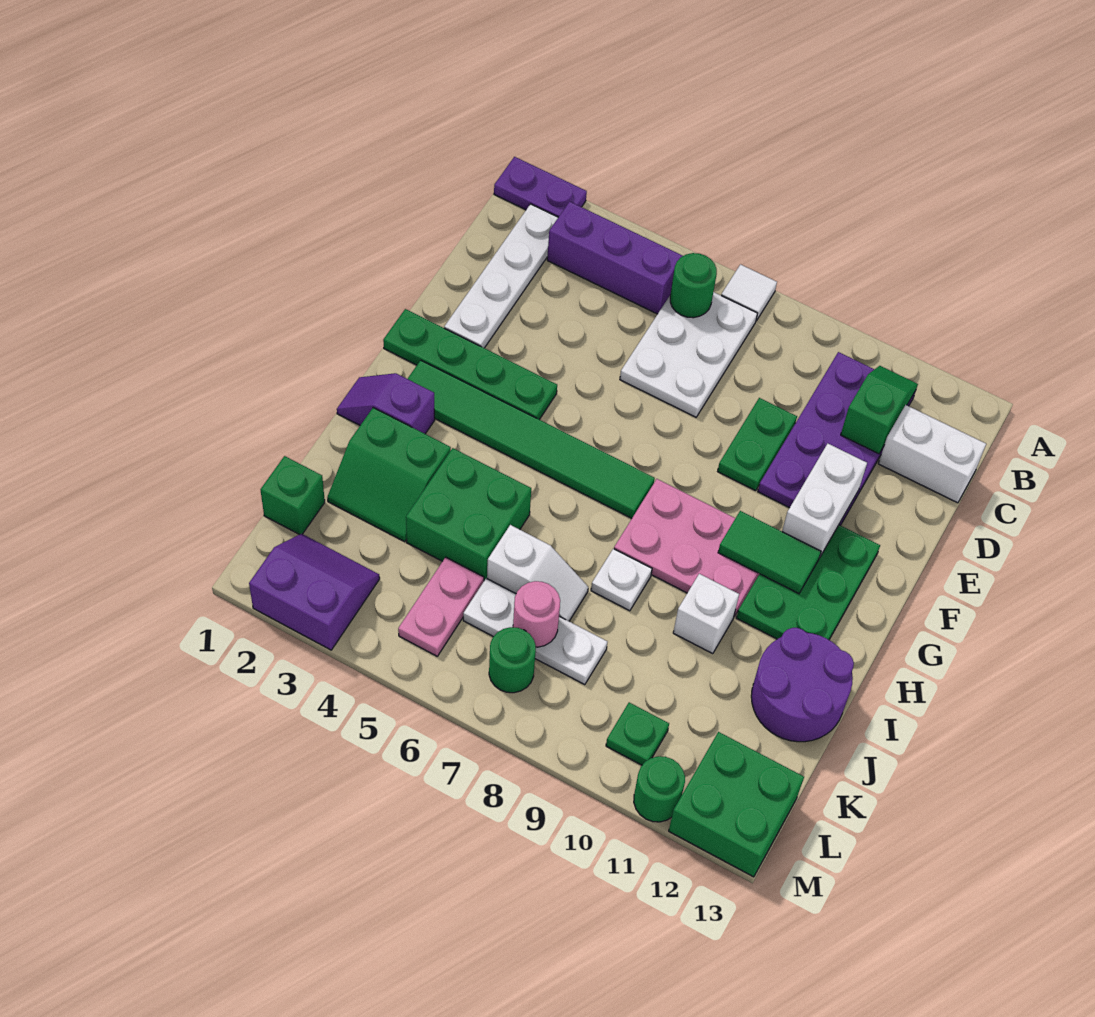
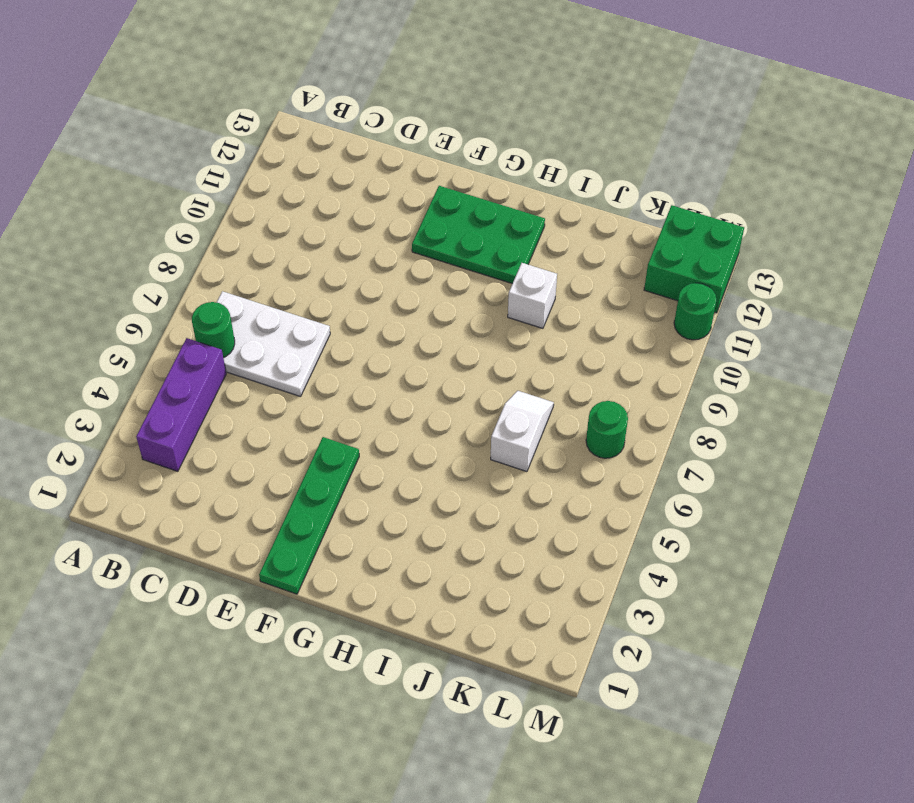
none -> purple plate A1:A2 level 1
none -> white tile A7 level 1
none -> white plate B2:E2 level 1
none -> purple plate B10:E11 level 1

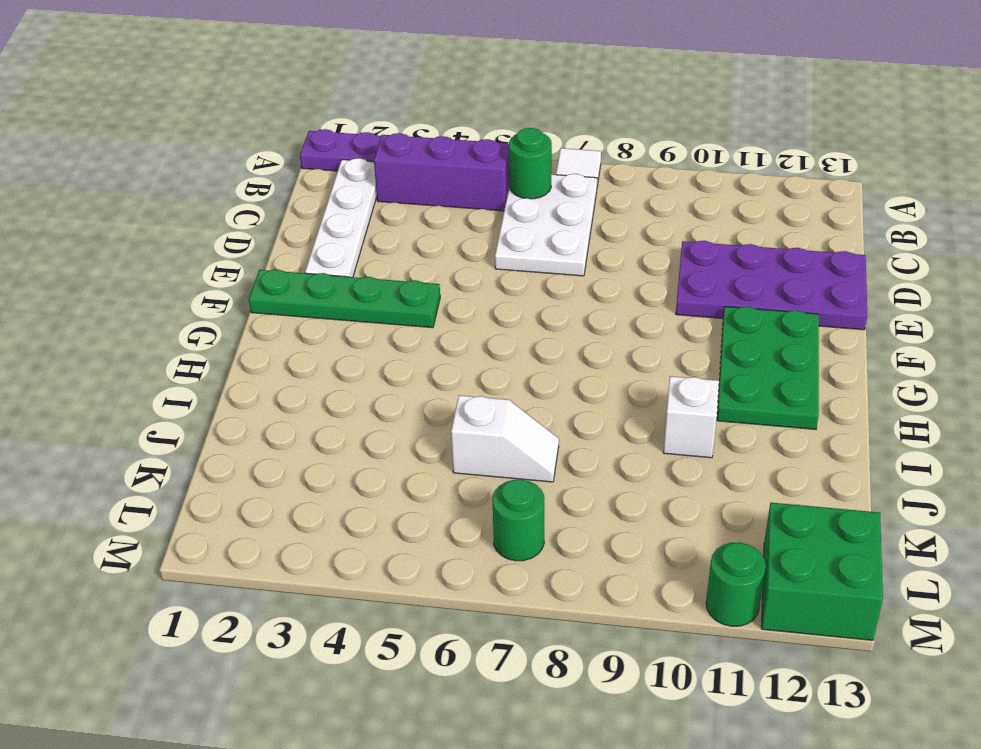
purple plate D10:E13 level 1 -> purple plate B10:E11 level 1
none -> white brick C12:C13 level 1
none -> green plate D9:E9 level 1
none -> green tile G2:G7 level 1
none -> pink plate G8:H10 level 1

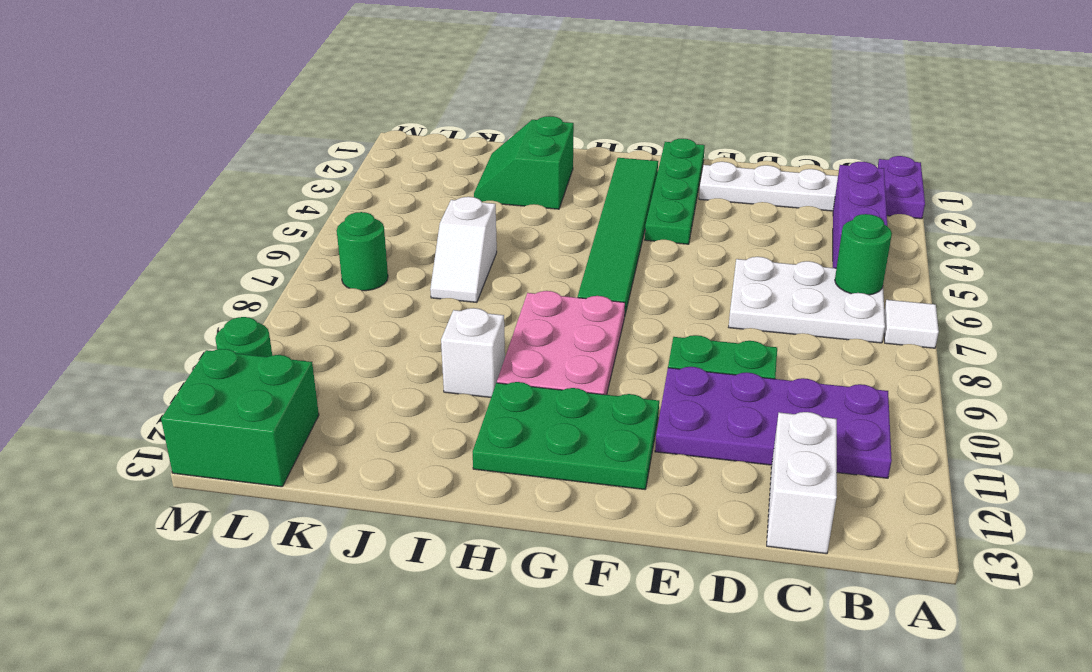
none -> purple slope H1:H2 level 1 top 2
none -> green brick I4:J5 level 1
none -> white plate I8 level 1
none -> purple round brick I12:J13 level 1

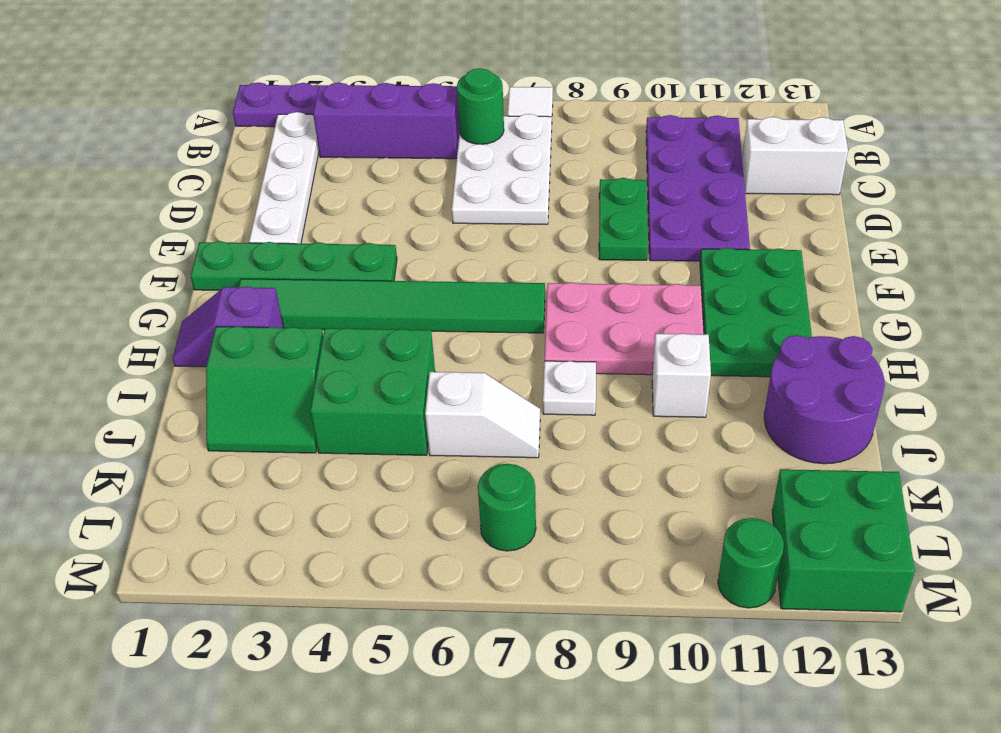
none -> green brick K1 level 1
none -> pink plate K5:L5 level 1
none -> white plate K6:K8 level 1
none -> purple slope L2:M3 level 1 top M

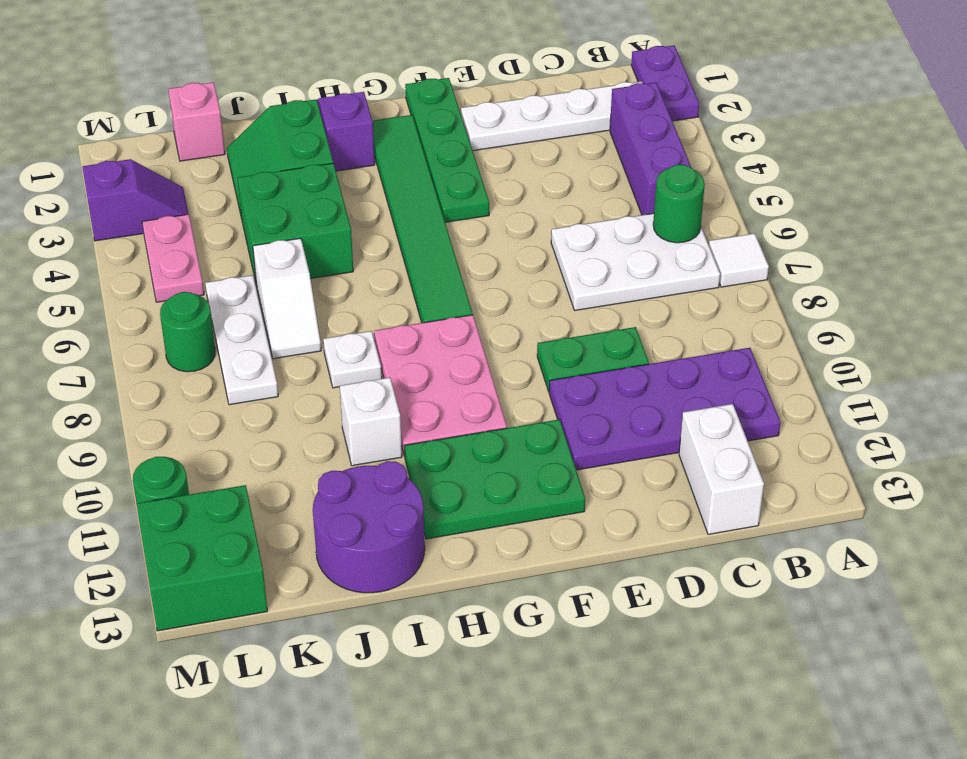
pink brick K1 level 1 -> green brick K1 level 1
purple slope L3:M3 level 1 top M -> purple slope L2:M3 level 1 top M
pink plate L4:L5 level 1 -> pink plate K5:L5 level 1
none -> green plate L10 level 1
none -> green slope B11:C11 level 2 top C
none -> white brick E11:F11 level 2
none -> green tile G10:G11 level 2

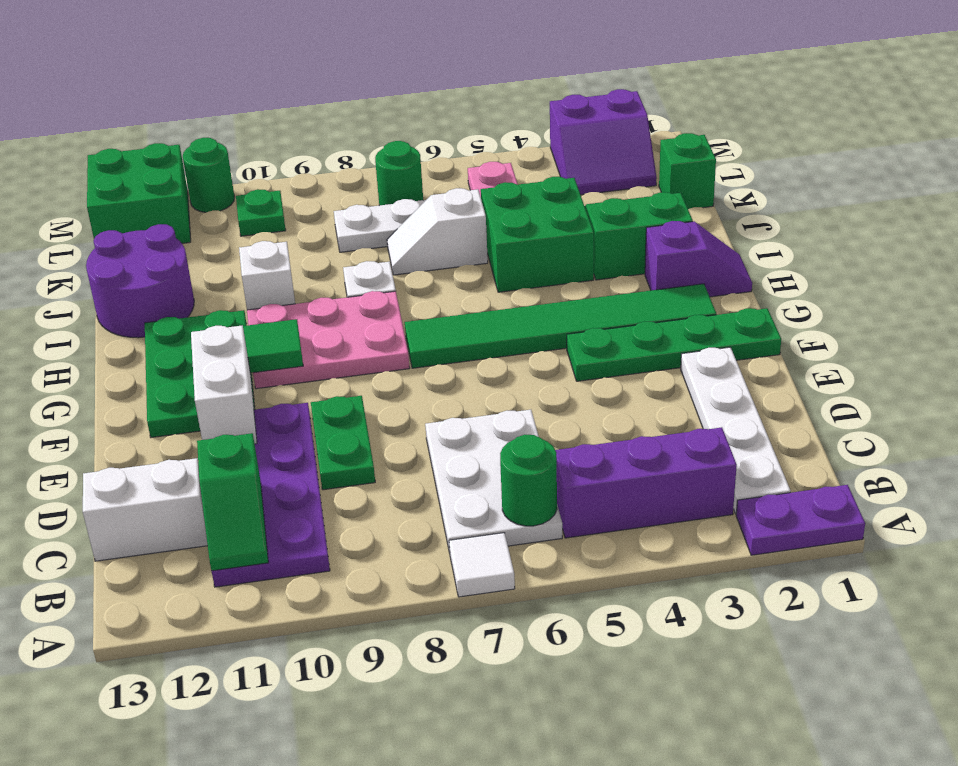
none -> pink round brick K7 level 2

